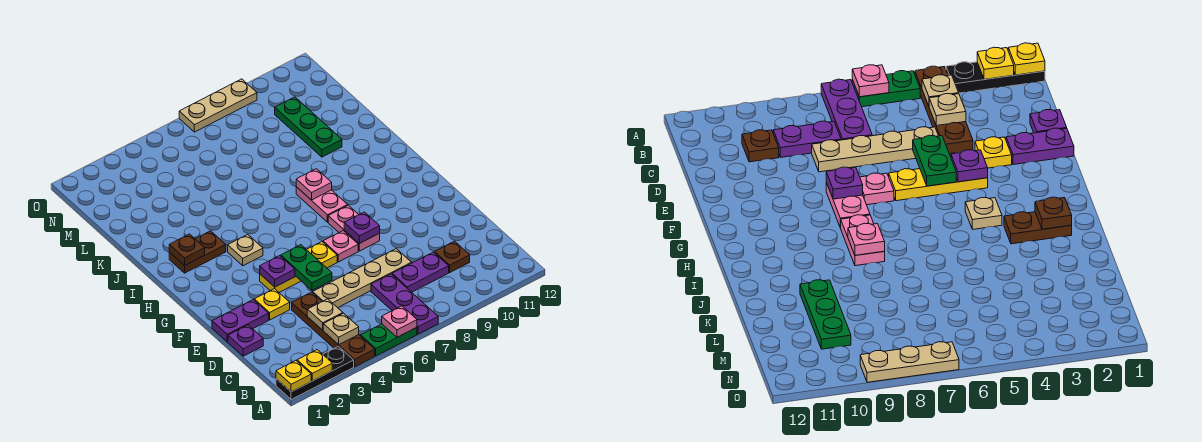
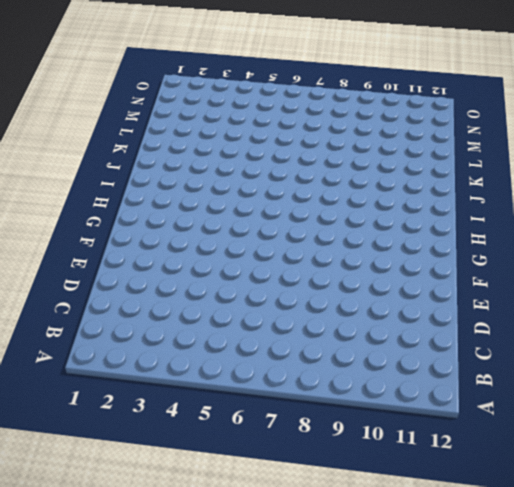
none -> black plate A1:A3 level 1
none -> brown plate A4:D4 level 1
none -> green plate A5:A6 level 1

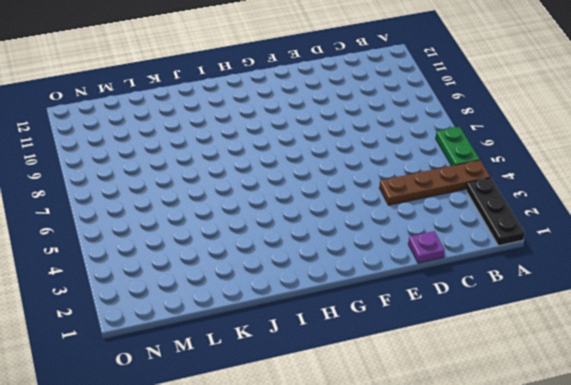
none -> purple plate A7:C7 level 1
none -> purple plate C8:C9 level 1
none -> brown plate C10 level 1

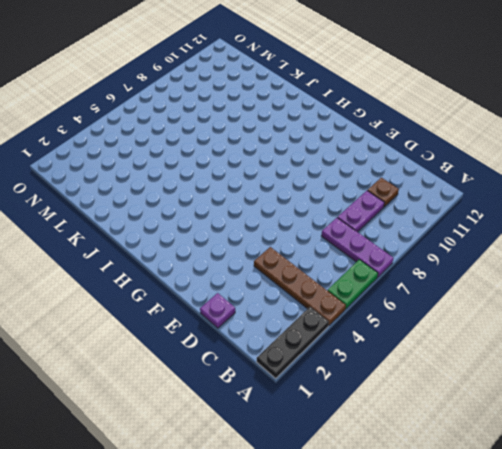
none -> tan plate D5:D8 level 1
none -> purple plate E1:E2 level 1
none -> yellow plate E3 level 1

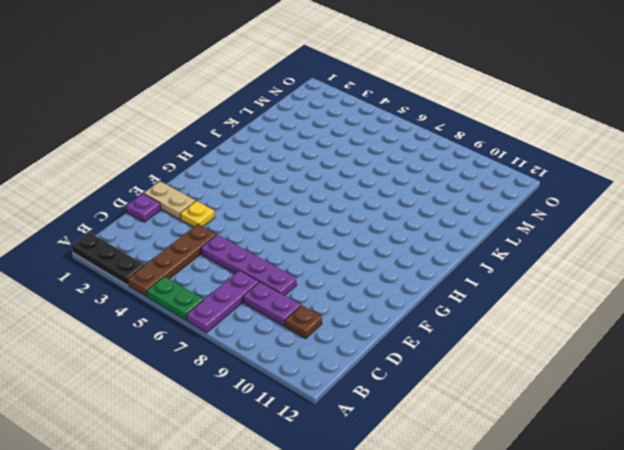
purple plate D5:D8 level 1 -> tan plate D5:D8 level 1
tan plate E1:E2 level 1 -> purple plate E1:E2 level 1
none -> yellow plate F4:F6 level 1
none -> pink plate F7 level 1
none -> pink plate F8:G8 level 1

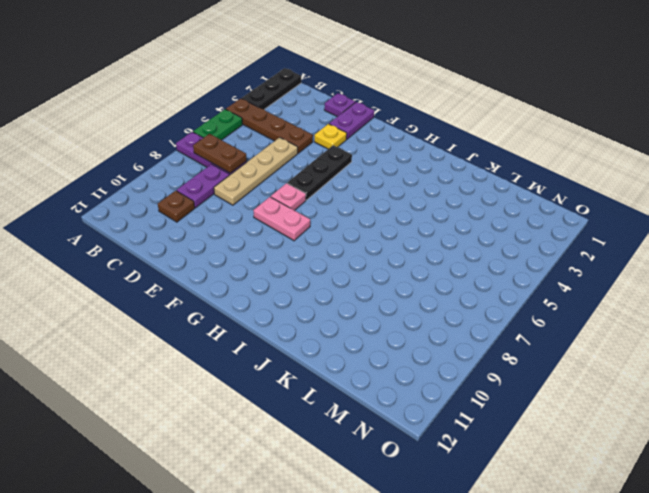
brown plate B7:C7 level 2 -> brown plate I2:I3 level 1
black plate F4:F6 level 1 -> yellow plate F4:F6 level 1
none -> tan plate H4 level 1
none -> pink plate H8:I8 level 1
none -> green plate K10:M10 level 1

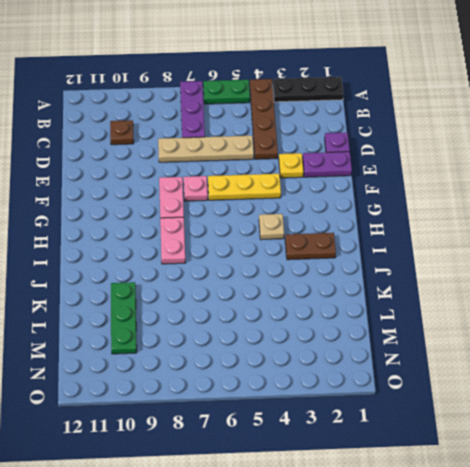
none -> purple plate C8:C9 level 1
none -> tan plate O7:O9 level 1
none -> yellow plate A1 level 2

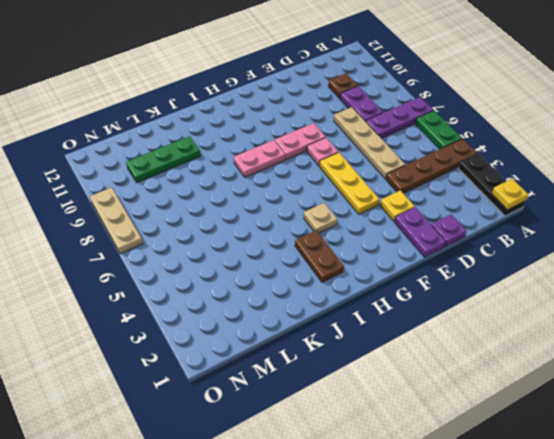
none -> yellow plate A2 level 2
none -> pink plate A6 level 2
none -> tan plate B4 level 2

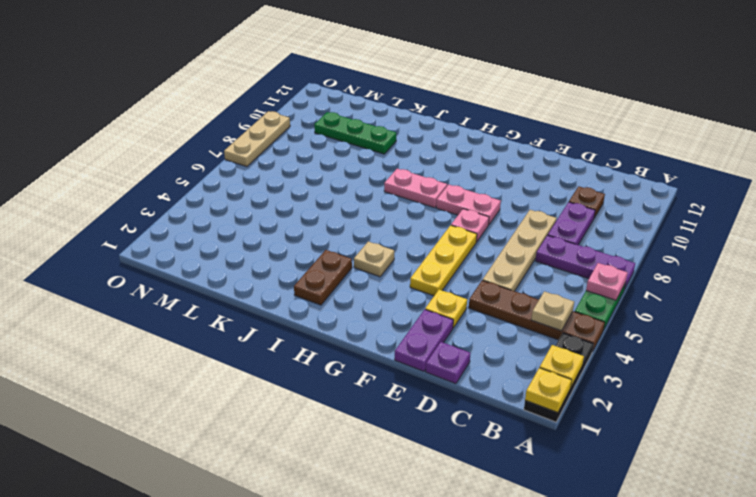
none -> tan plate C4 level 2
none -> green plate E5:F5 level 2
none -> purple plate F4 level 2

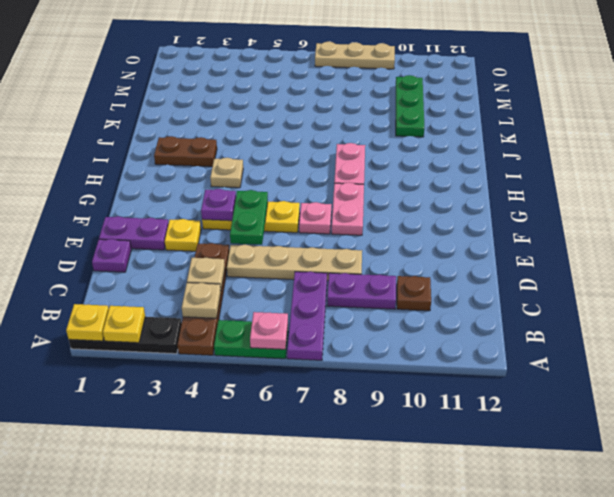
none -> purple plate F8 level 2
none -> brown plate I2 level 2
none -> pink plate I8 level 2

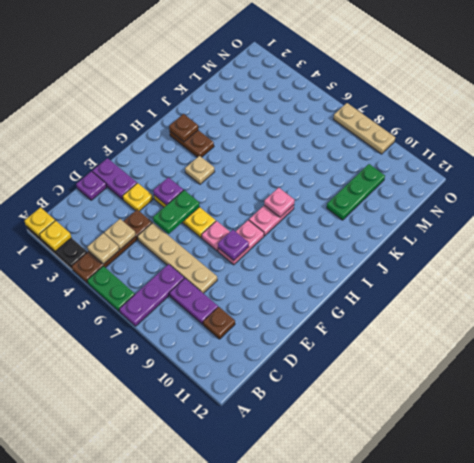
none -> pink plate A6 level 2

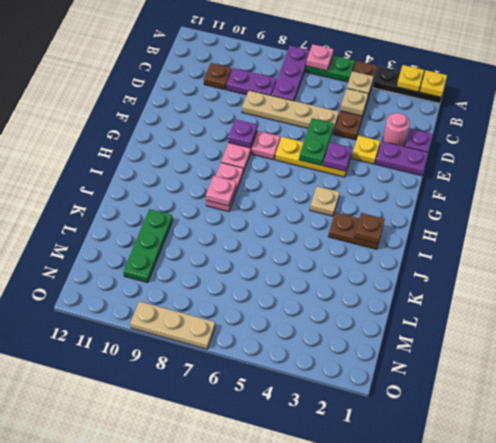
pink round brick D2 level 1 -> none

